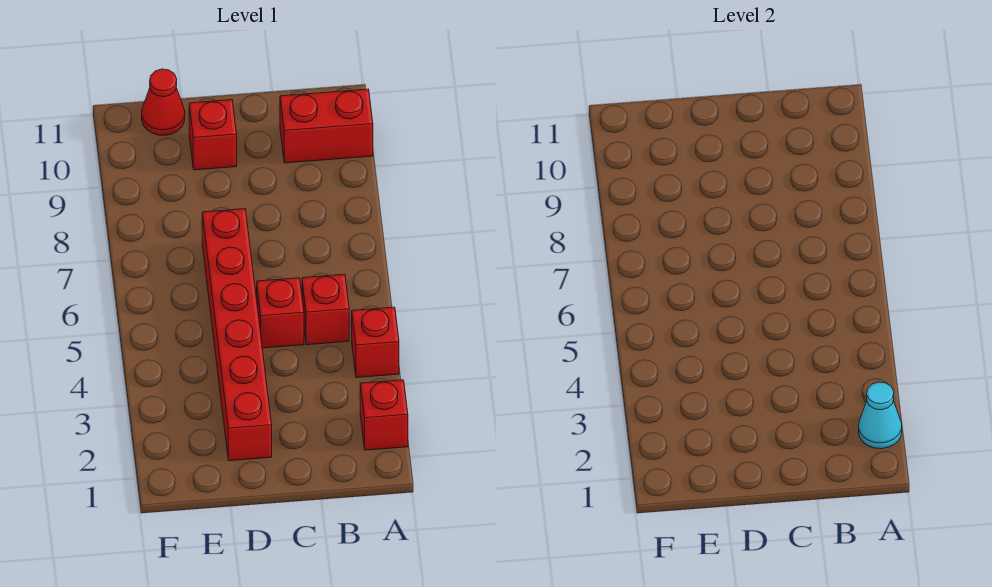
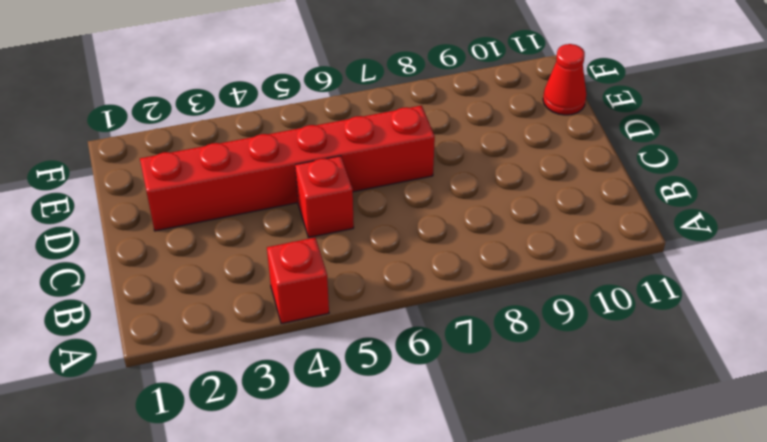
none -> red brick A2 level 1
none -> red brick A10:B10 level 1

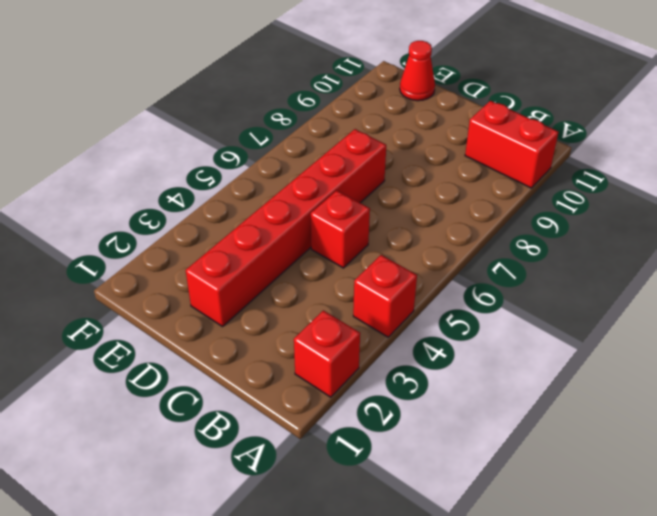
none -> red brick B5 level 1
none -> red brick D10 level 1

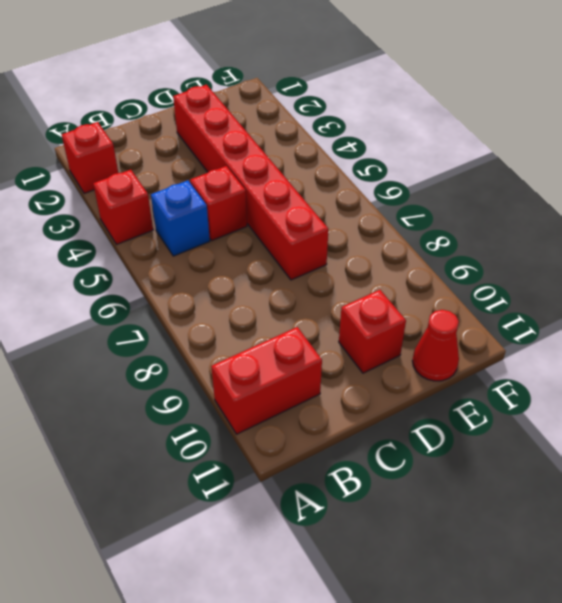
blue brick B5 level 1 -> red brick B5 level 1
none -> cyan cone A2 level 2

